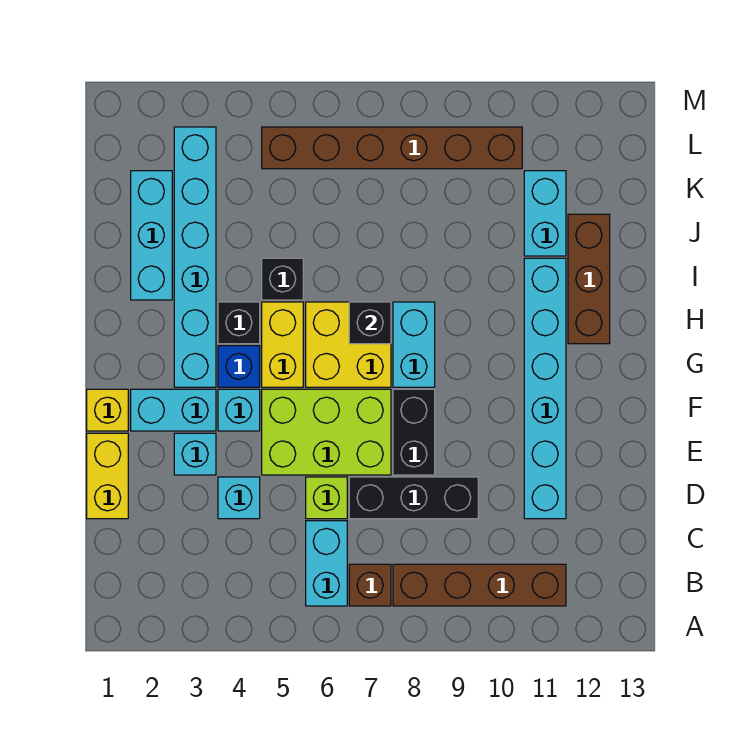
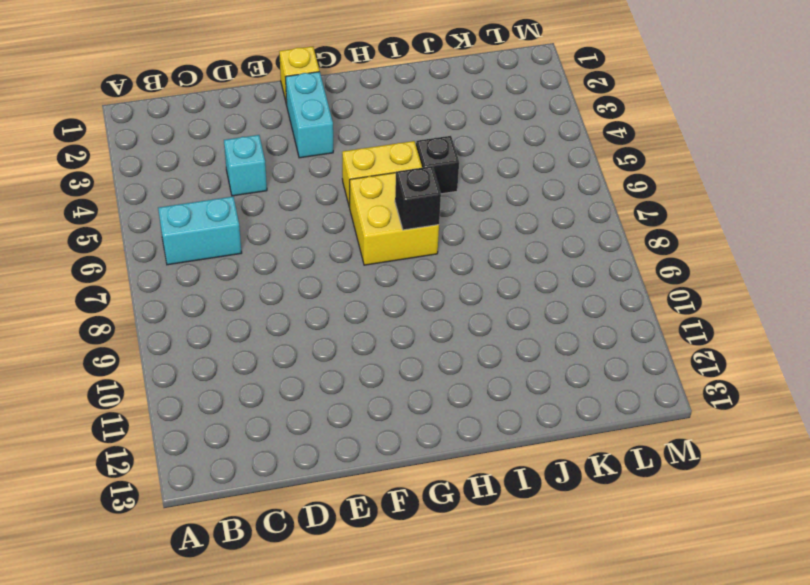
none -> brown brick B7 level 1
none -> brown brick B8:B11 level 1
none -> yellow brick D1:E1 level 1

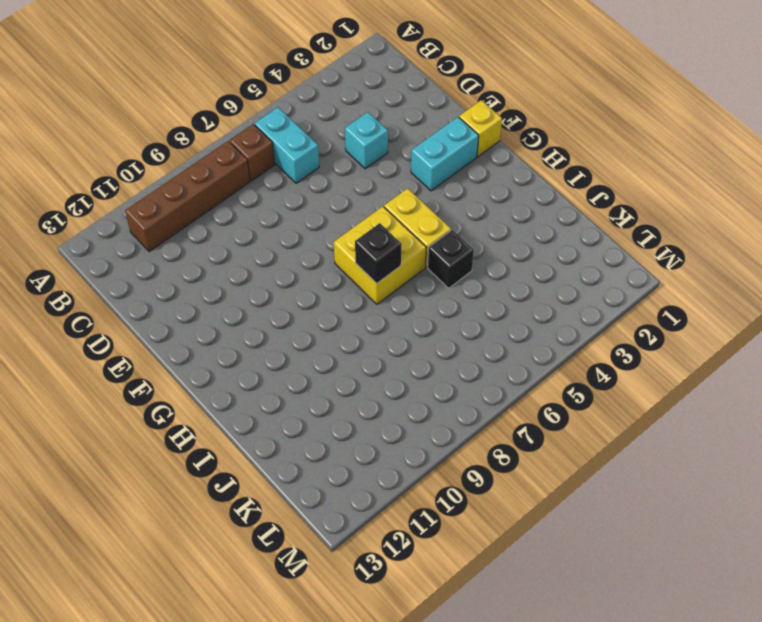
none -> yellow brick D1:E1 level 1
none -> lime brick D6 level 1
none -> black brick D7:D9 level 1

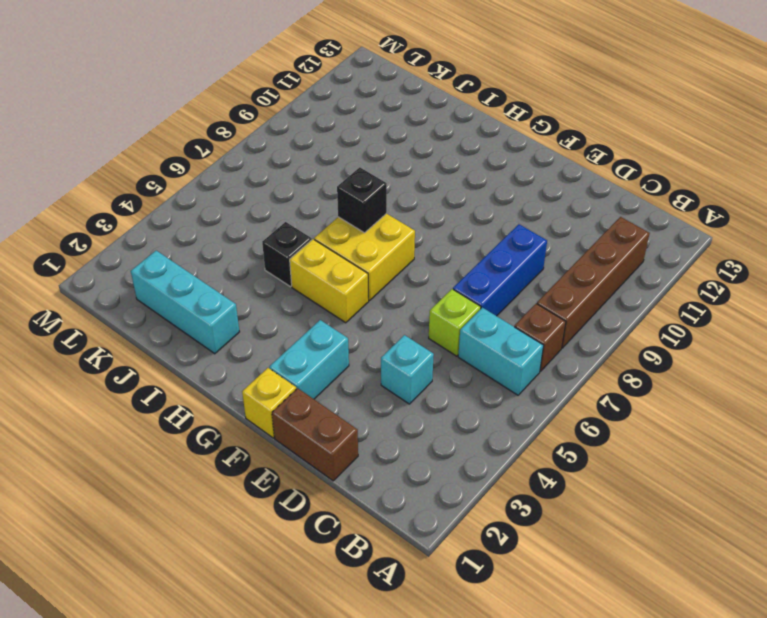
brown brick D1:E1 level 1 -> yellow brick D1:E1 level 1
blue brick D7:D9 level 1 -> black brick D7:D9 level 1
none -> cyan brick D11:I11 level 1
none -> cyan brick E3 level 1
none -> lime brick E5:F7 level 1

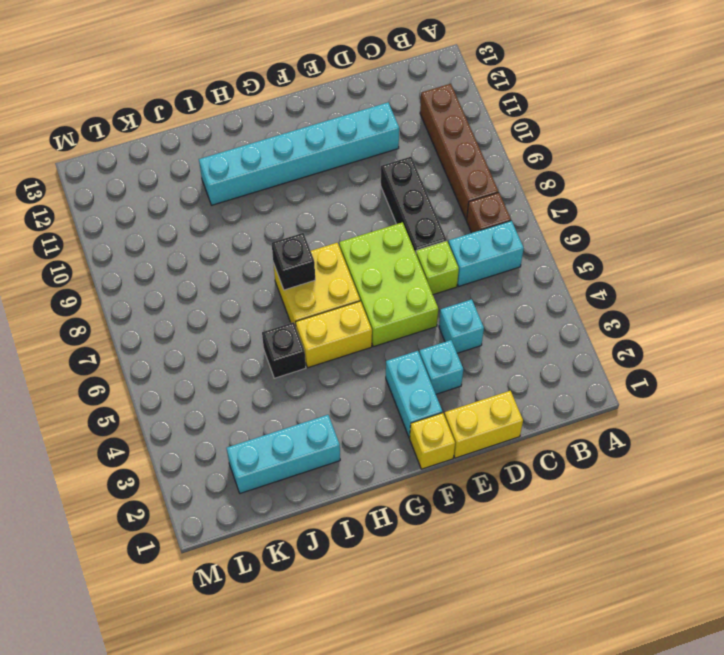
none -> black brick E8:F8 level 1
none -> cyan brick F4 level 1
none -> cyan brick G3:L3 level 1

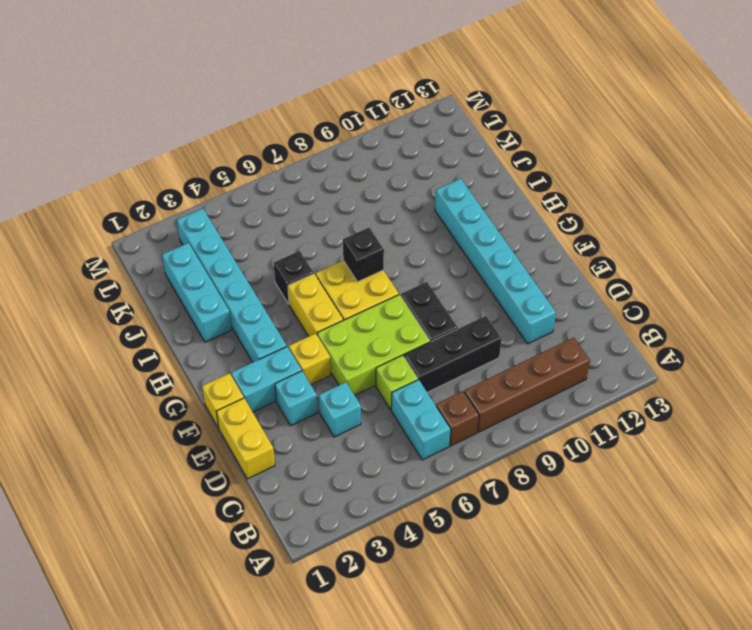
yellow brick F4 level 1 -> cyan brick F4 level 1
none -> blue brick G4 level 1
none -> cyan brick G8:H8 level 1
none -> black brick H4 level 1

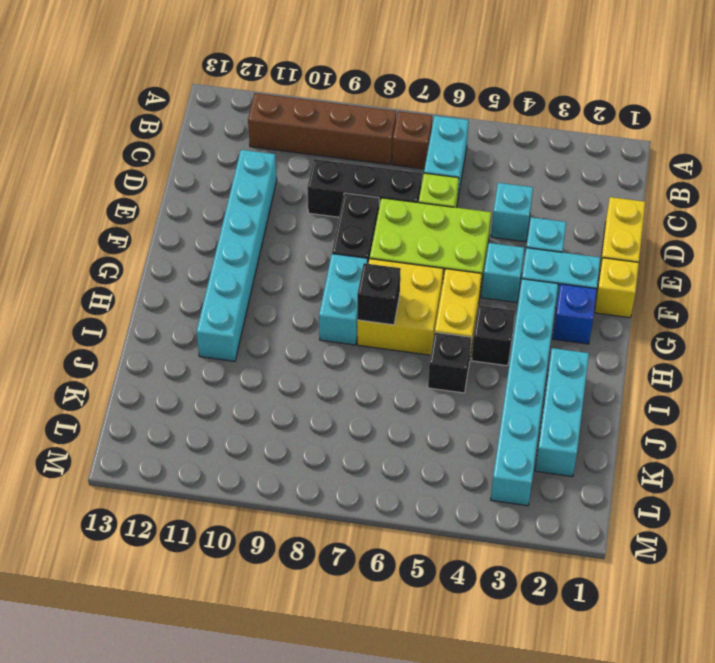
blue brick G2 level 1 -> blue brick G4 level 1
none -> brown brick H12:J12 level 1
none -> cyan brick J11:K11 level 1
none -> brown brick L5:L10 level 1

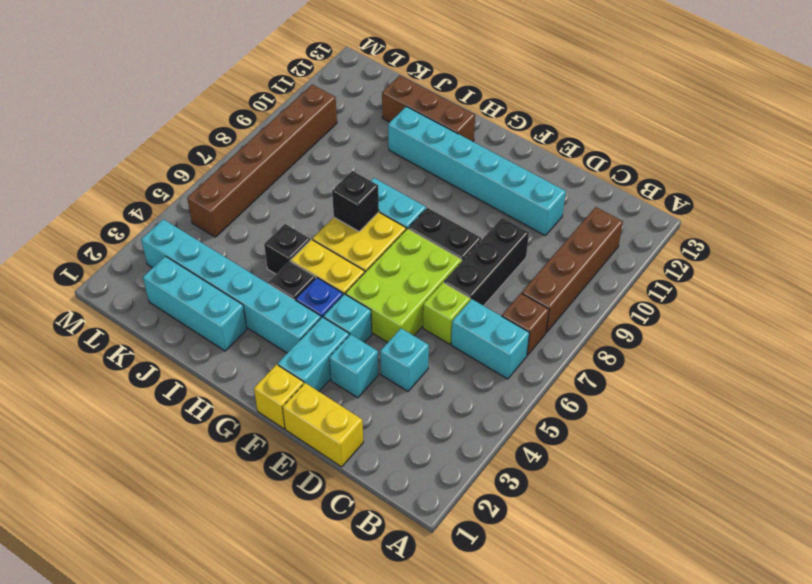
none -> cyan brick J11:K11 level 1

